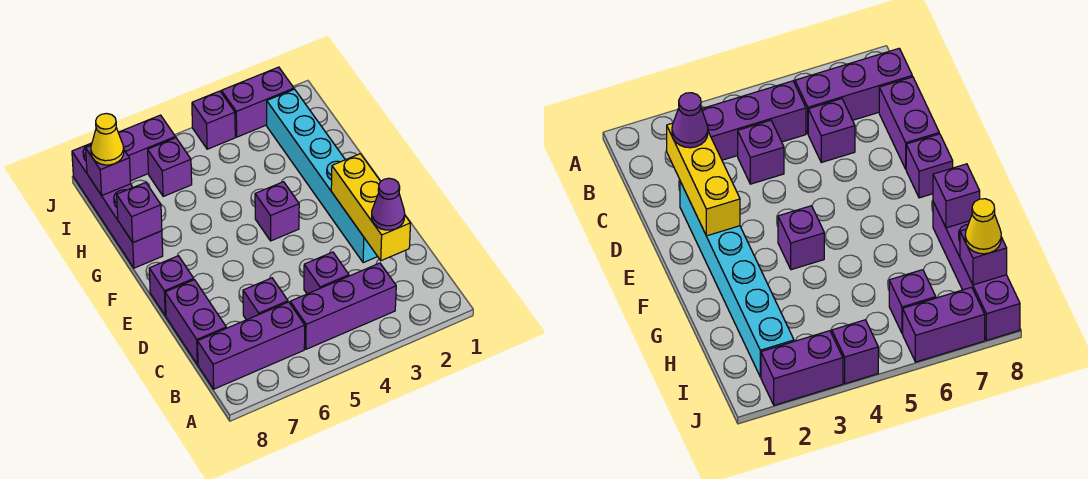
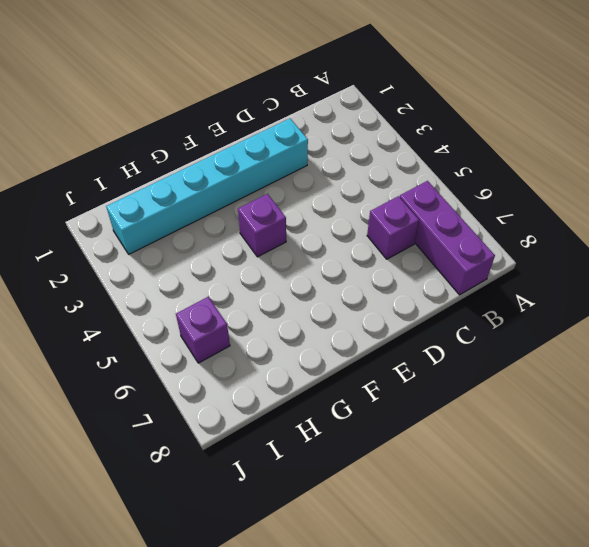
none -> purple brick B3:B5 level 1
none -> purple brick C4 level 1
none -> purple brick C8:D8 level 1

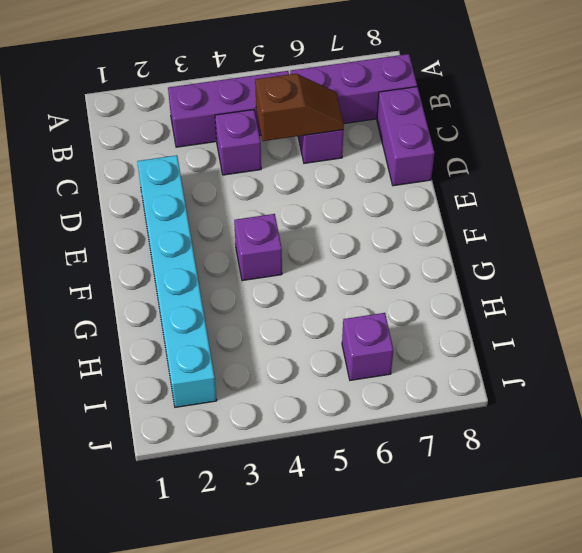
brown slope C5:C6 level 2 top 5 -> none
none -> purple brick E8 level 1
none -> purple brick G8:J8 level 1
none -> purple brick J2:J3 level 1

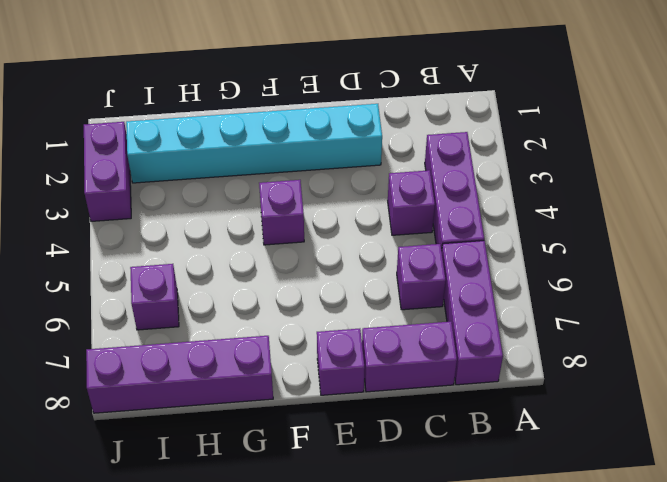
none -> purple brick J4 level 1
none -> purple brick J6:J7 level 1
none -> yellow brick C2:E2 level 2

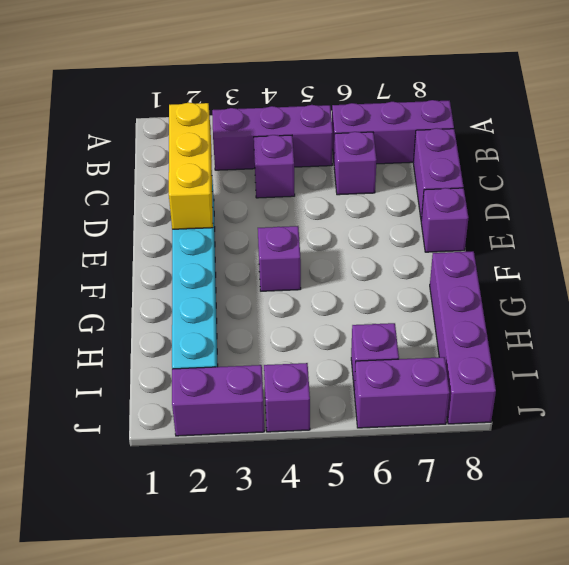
none -> purple brick G8 level 2
none -> purple brick I8 level 2
none -> purple cone C2 level 3

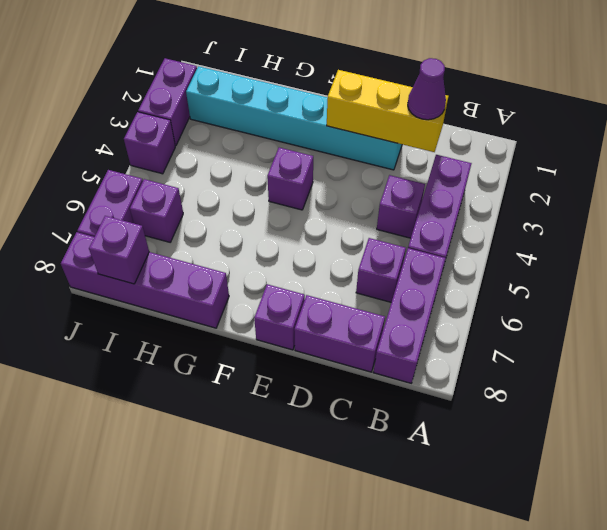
none -> purple brick G8 level 2
none -> yellow cone I8 level 3

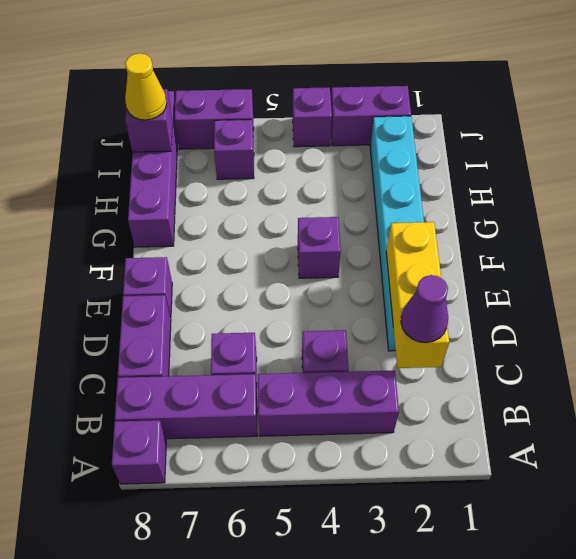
purple brick A8 level 1 -> purple brick G8 level 2

